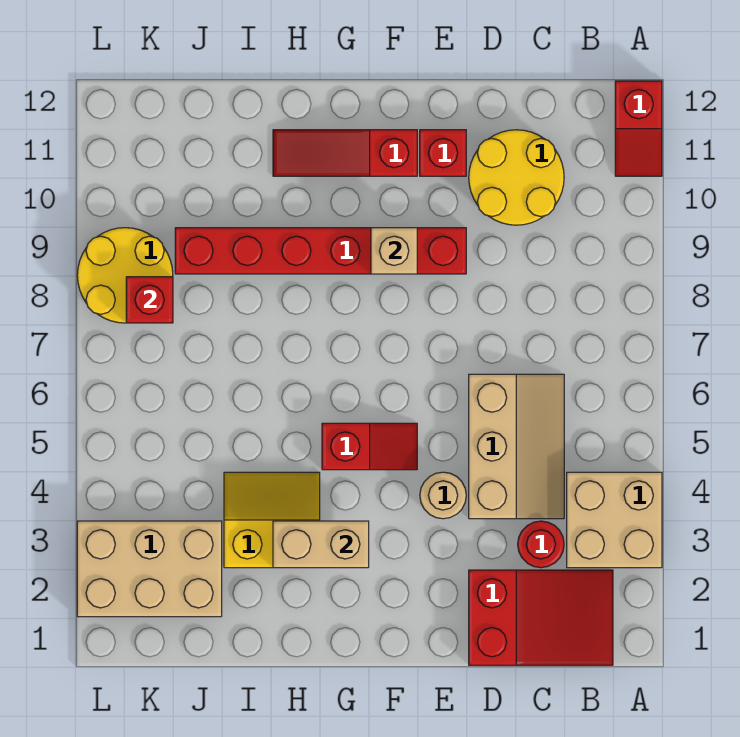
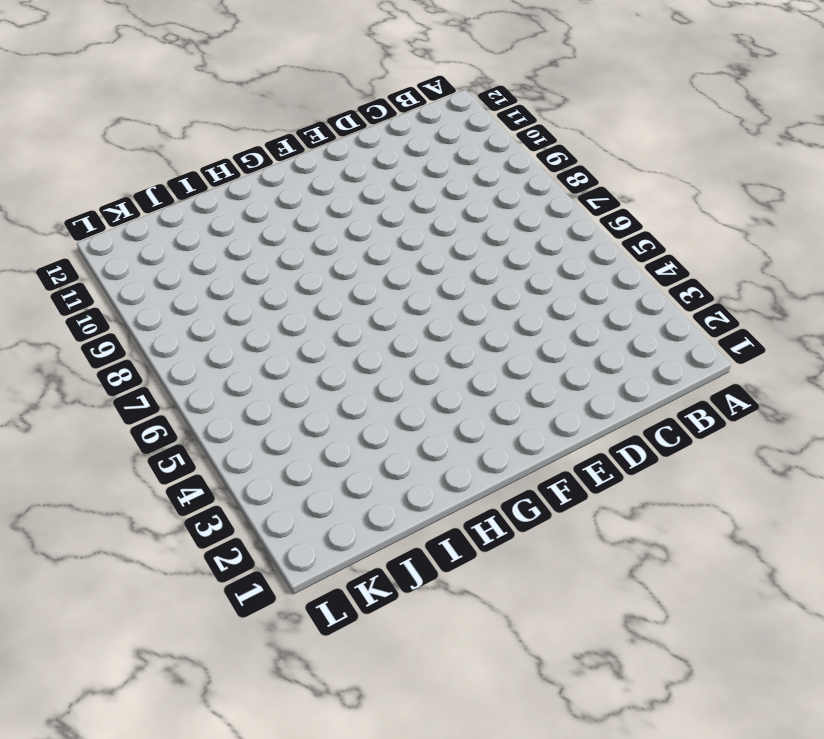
none -> tan brick A3:B4 level 1
none -> red slope A11:A12 level 1 top 12
none -> red slope B1:D2 level 1 top D

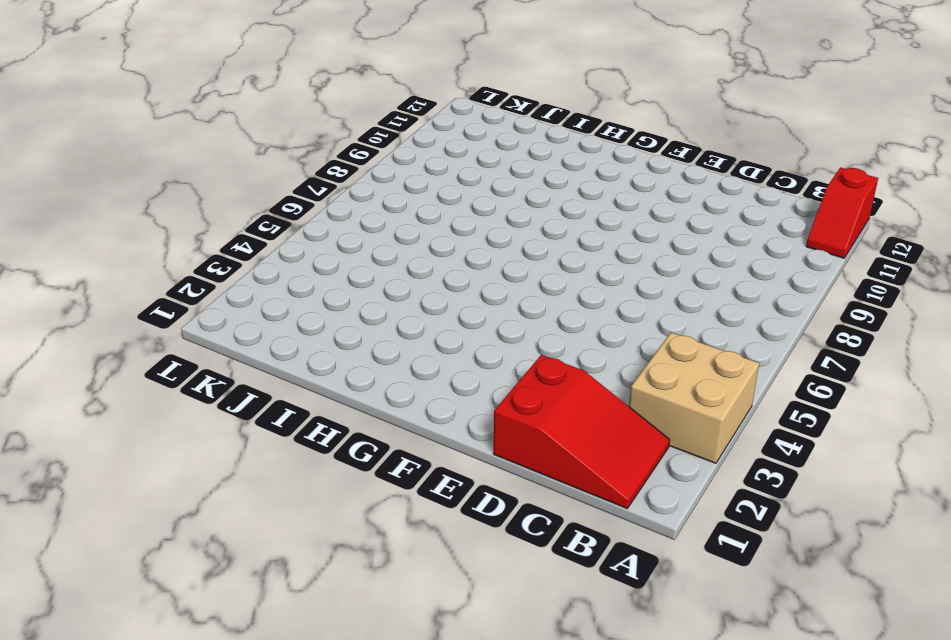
none -> red round brick C3 level 1
none -> tan slope C4:D6 level 1 top D
none -> yellow round brick C10:D11 level 1

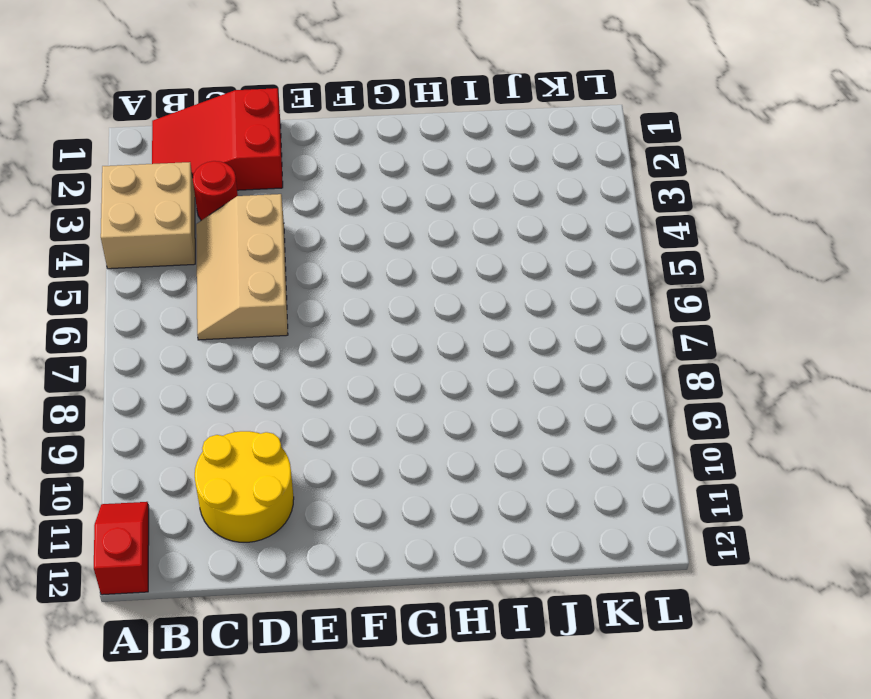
none -> tan round brick E4 level 1
none -> red brick E9:J9 level 1
none -> red brick E11 level 1

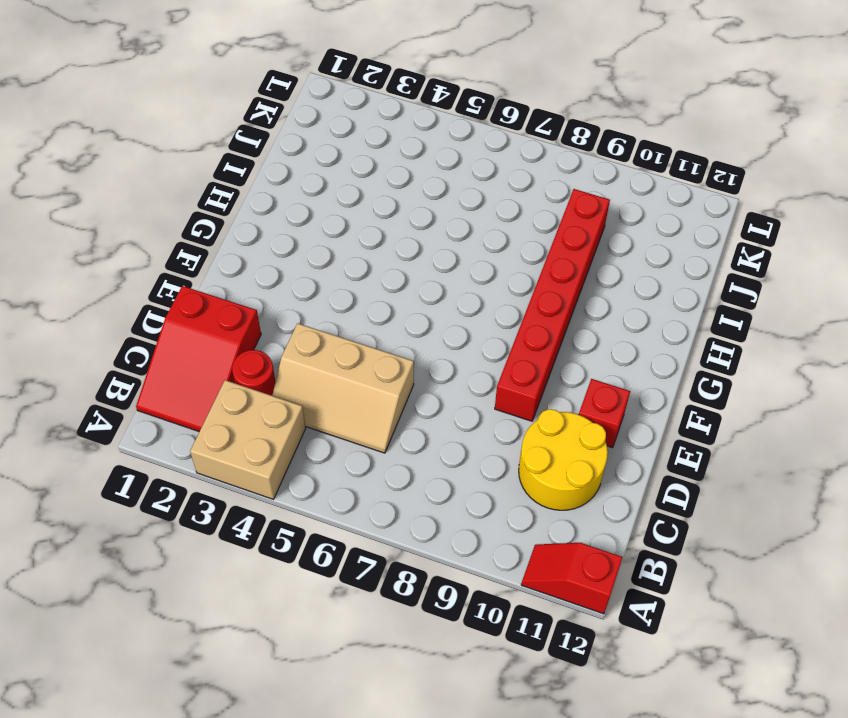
none -> tan round brick E4 level 1
none -> red slope F5:G5 level 1 top G
none -> red slope F11:H11 level 1 top F

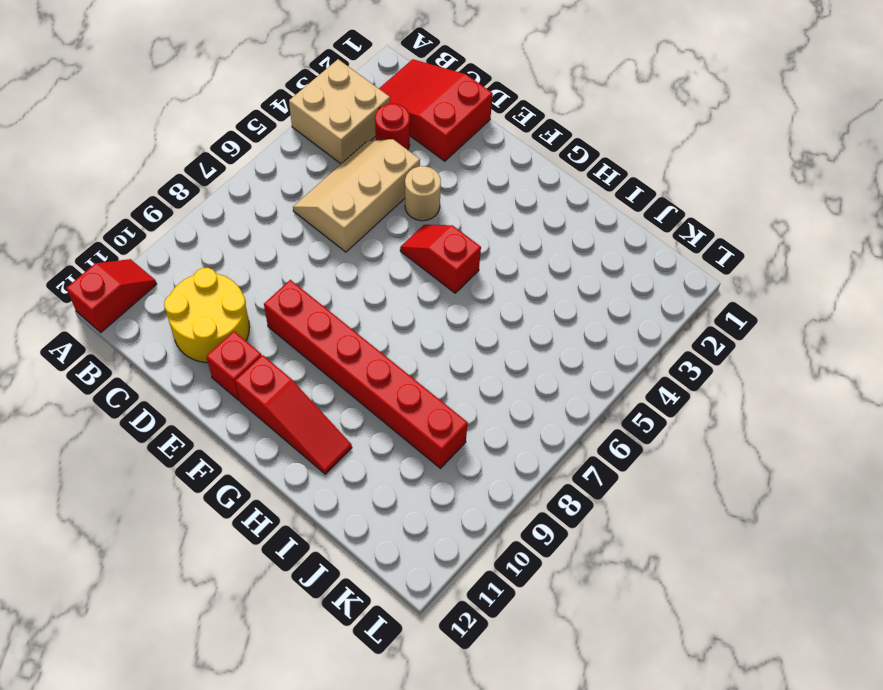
none -> yellow slope H3:I4 level 1 top 3
none -> tan brick J2:L3 level 1
none -> yellow round brick K8:L9 level 1

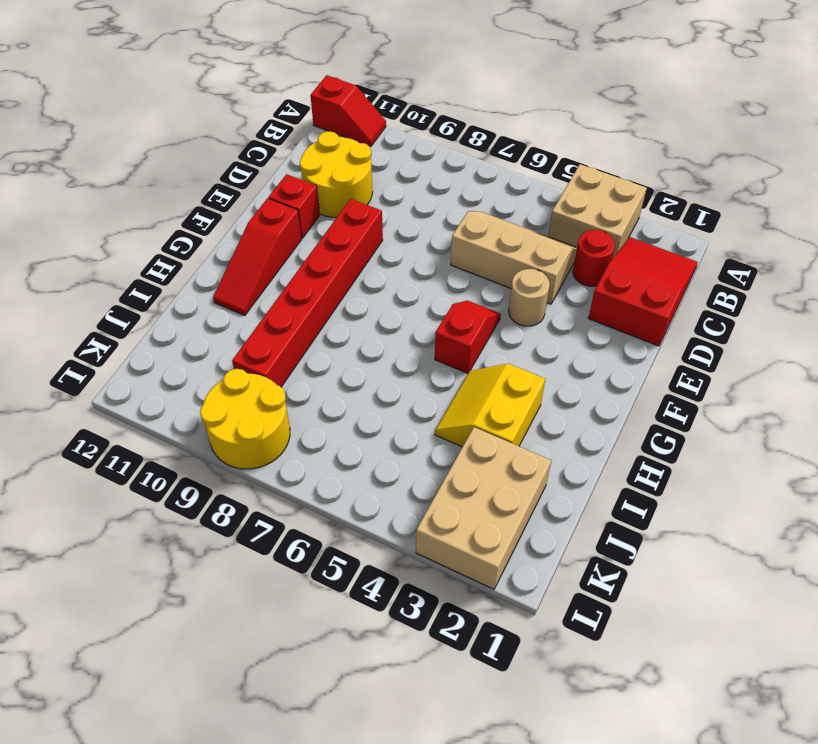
none -> tan brick F9 level 2
none -> tan brick G3:H3 level 2
none -> red brick K8 level 2

